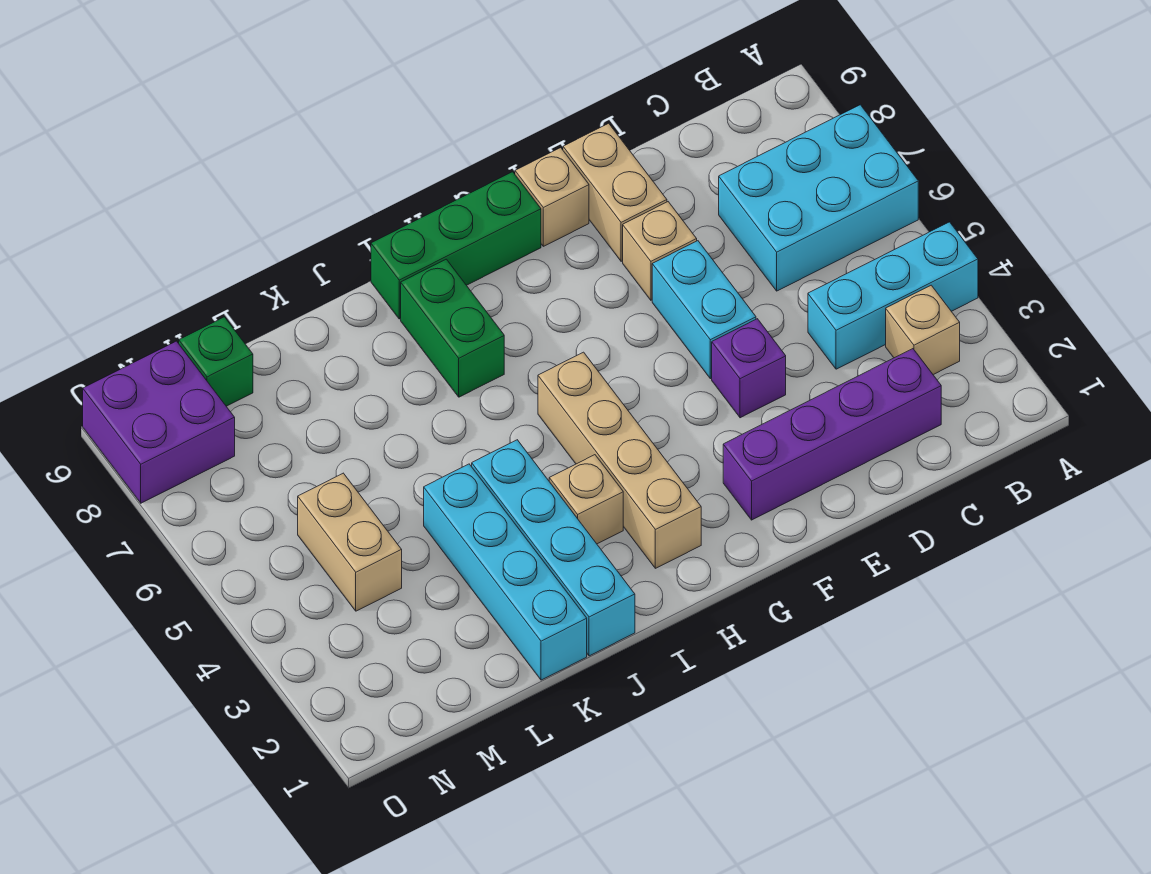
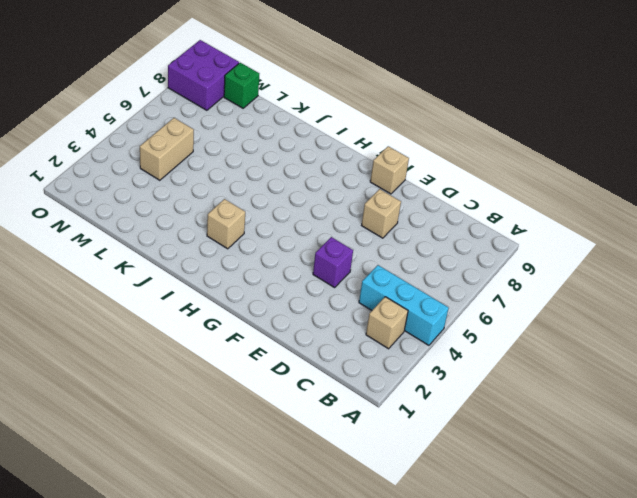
none -> cyan brick A6:C7 level 1
none -> purple brick C2:F2 level 1
none -> cyan brick E5:E6 level 1

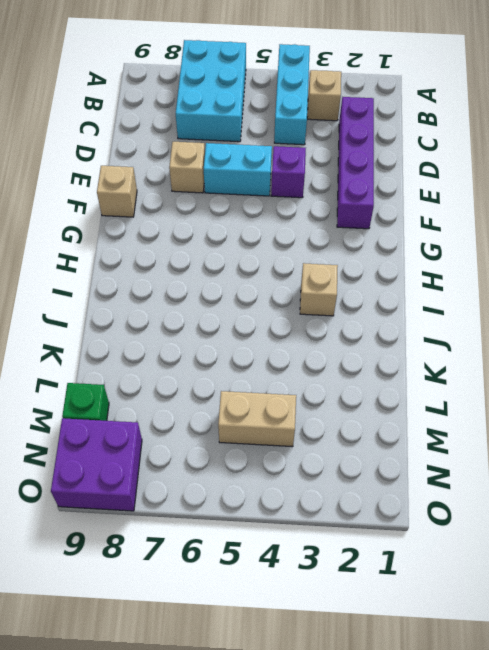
none -> tan brick E8:E9 level 1
none -> green brick G9:I9 level 1
none -> tan brick H2:H5 level 1

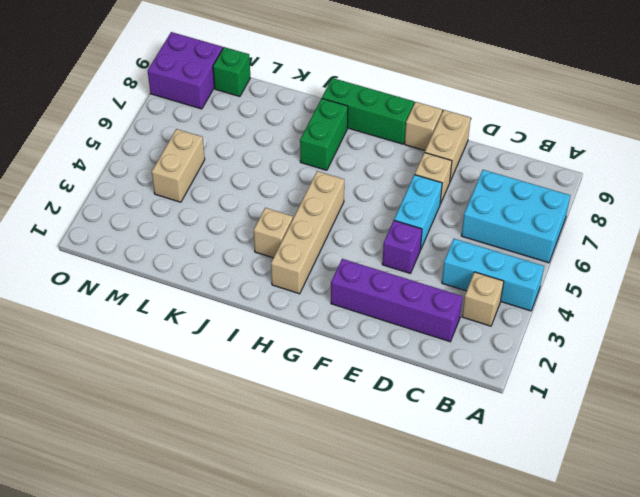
none -> cyan brick J1:J4 level 1
none -> cyan brick K1:K4 level 1

